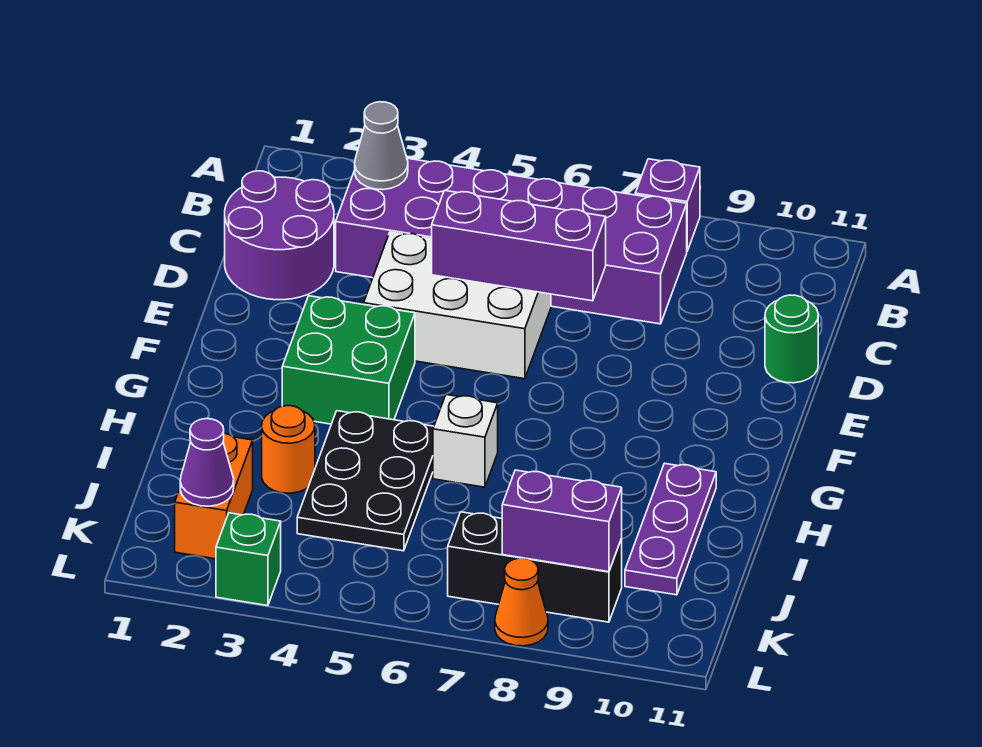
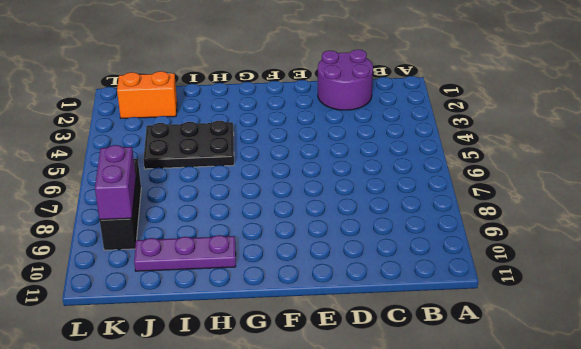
none -> purple brick A8 level 1
none -> purple brick B3:C8 level 1
none -> white brick D4:E6 level 1

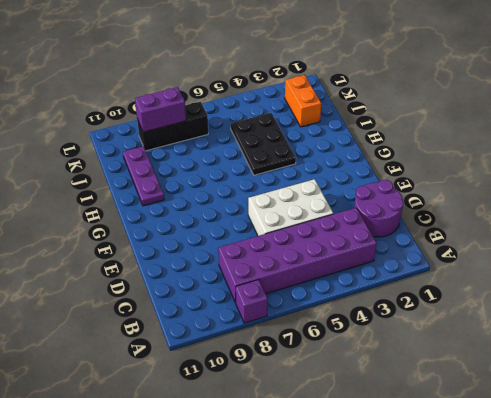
none -> green round brick D11 level 1
none -> green brick F3:G4 level 1
none -> white brick H6 level 1

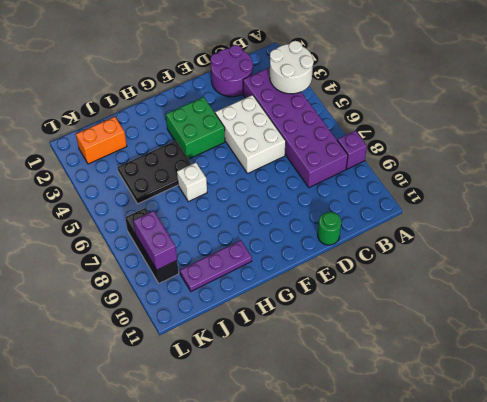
white round brick A3:B4 level 2 -> grey cone B3 level 2
none -> orange round brick I3 level 1
none -> green brick L3 level 1
none -> orange cone L8 level 1

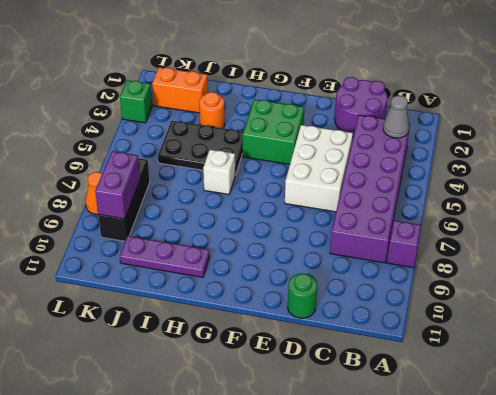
none -> purple brick D5:D7 level 2
none -> purple cone K2 level 2

